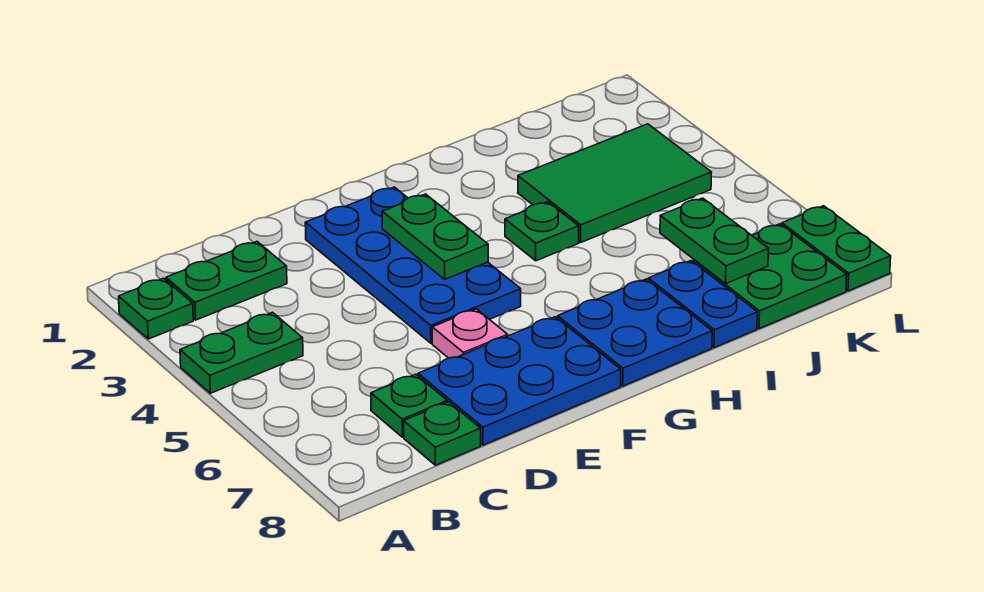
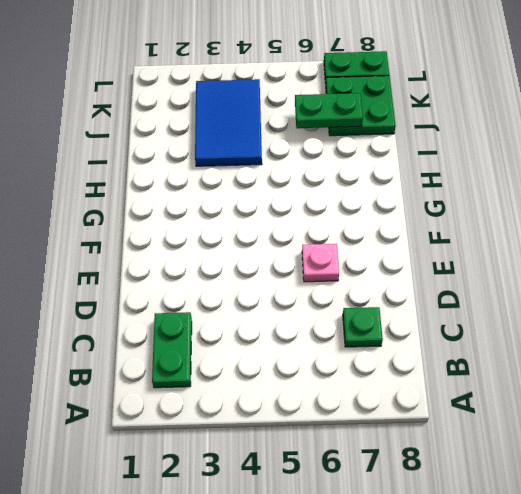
blue tile I3:K4 level 1 -> green tile I3:K4 level 1
none -> green plate A2 level 1
none -> green plate A4:B4 level 1
none -> green plate C8 level 1

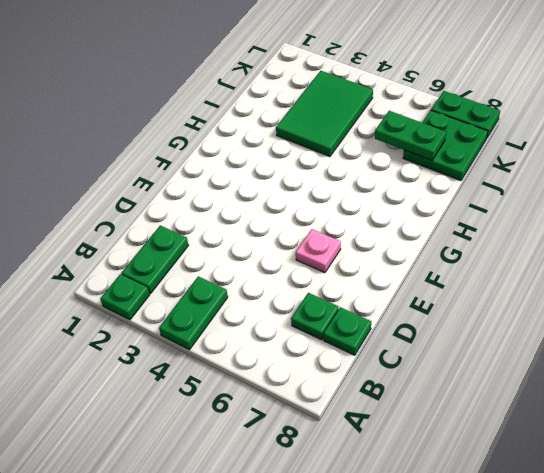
none -> blue plate D7:F8 level 1
none -> blue plate E2:F5 level 1
none -> blue plate G7:H8 level 1

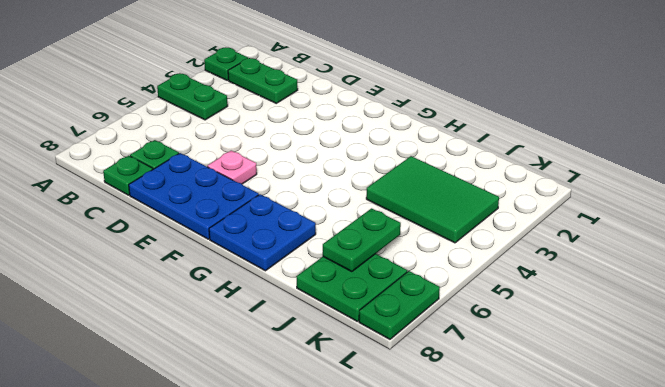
none -> blue plate E2:F5 level 1
none -> green plate H4 level 1
none -> blue plate I7:I8 level 1

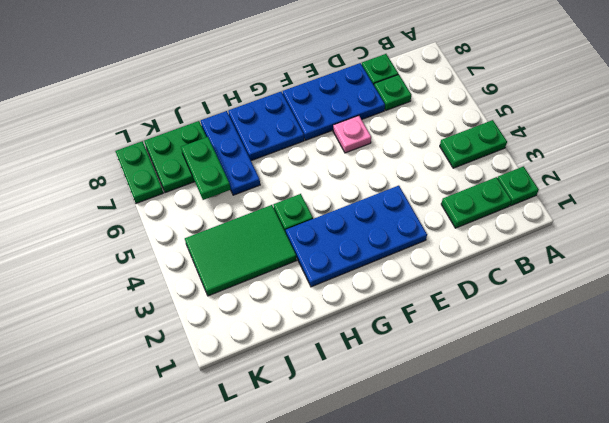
blue plate E2:H3 level 1 -> blue plate E2:F5 level 1
blue plate I6:I8 level 1 -> blue plate I7:I8 level 1
none -> green plate F3:F4 level 2

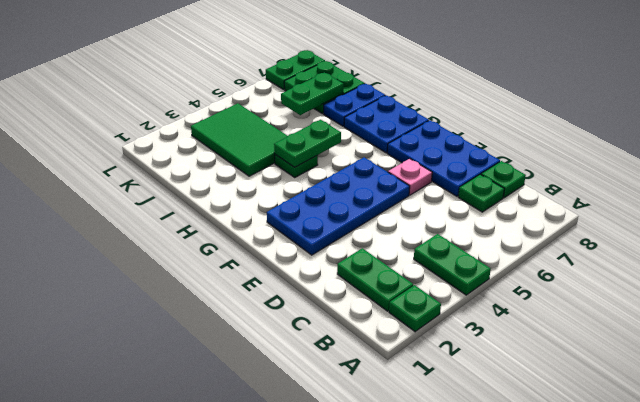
green plate H4:H5 level 2 -> green plate F3:F4 level 2

